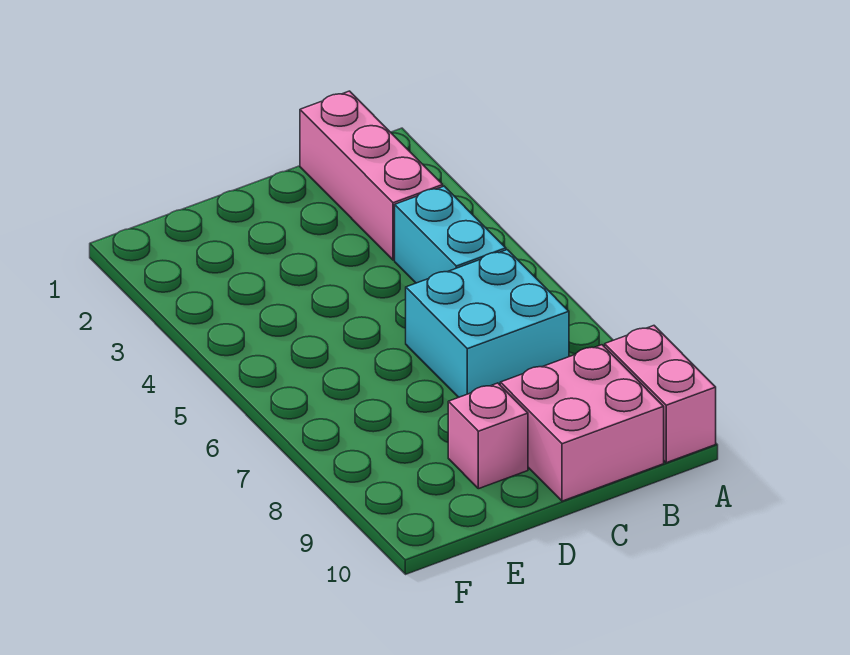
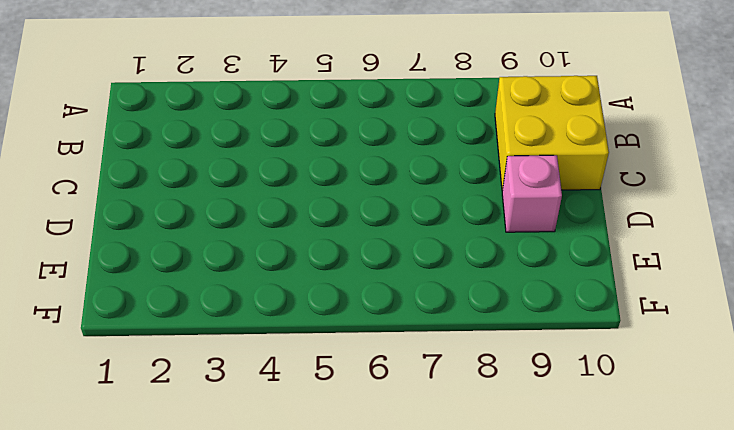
yellow brick B9:C10 level 1 -> pink brick B9:C10 level 1
none -> pink brick A9:A10 level 1
none -> pink brick B1:B3 level 1

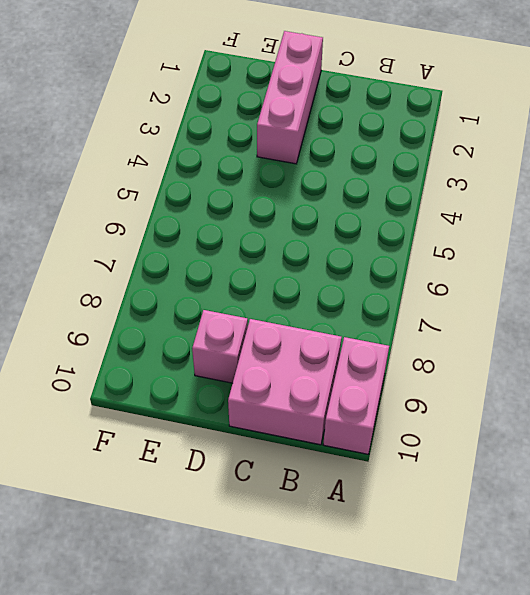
pink brick D1:D3 level 1 -> pink brick B1:B3 level 1
none -> cyan brick B4:B5 level 1
none -> cyan brick B6:C7 level 1

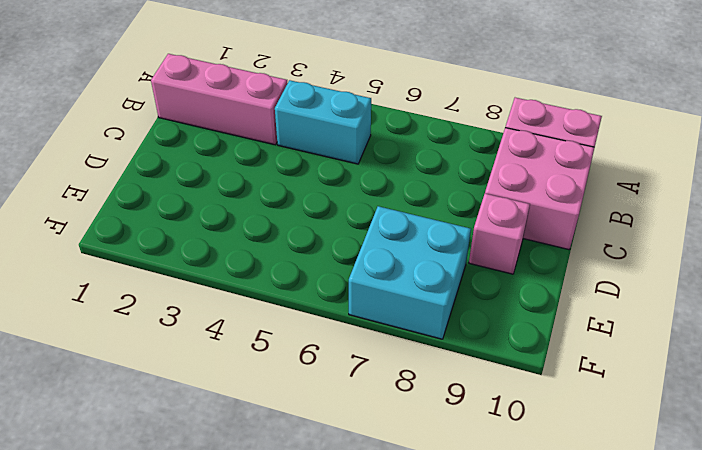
cyan brick E7:F8 level 1 -> cyan brick B6:C7 level 1

